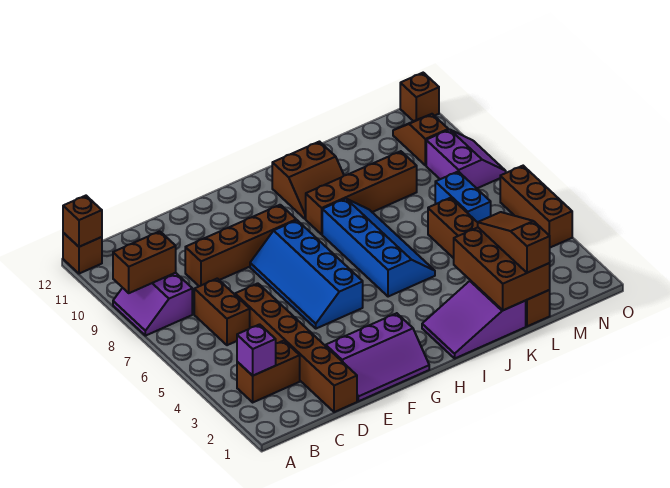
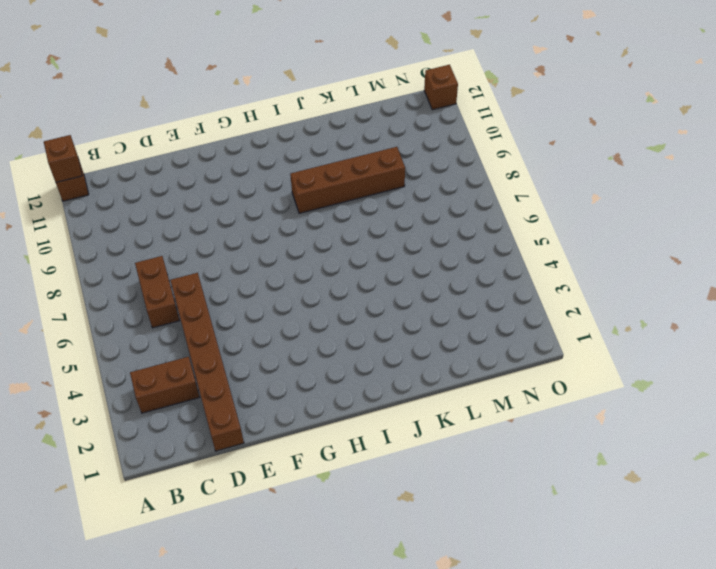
none -> purple slope A8:B9 level 1 top B
none -> brown brick D9:G9 level 1
none -> purple slope E1:G2 level 1 top 2

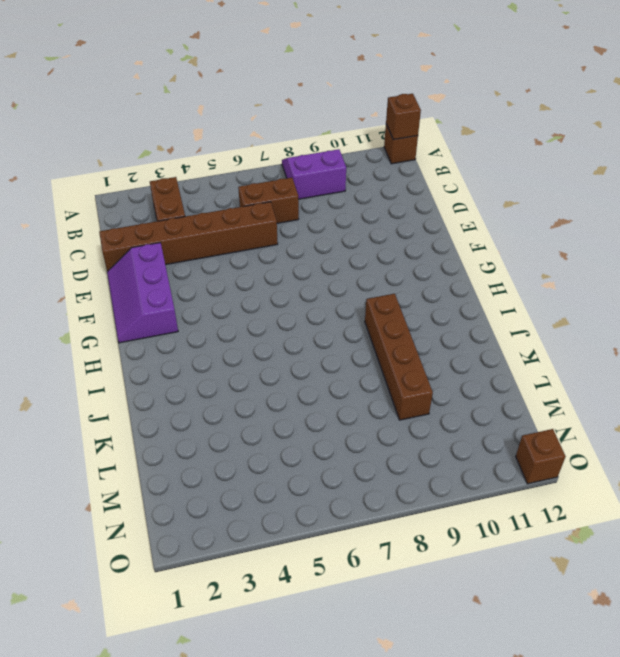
none -> brown brick D9:G9 level 1
none -> blue slope F5:G8 level 1 top G
none -> purple slope I1:K2 level 1 top K

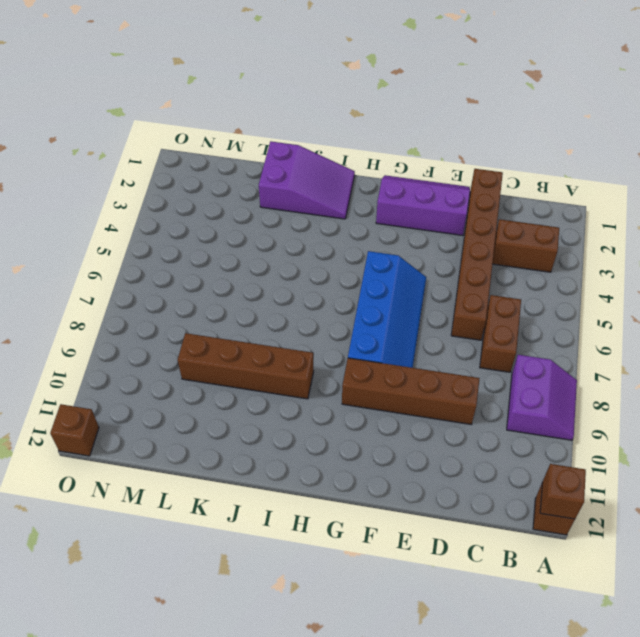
none -> blue slope I5:J8 level 1 top I
none -> brown slope I10:J11 level 1 top 11
none -> brown brick L1:L6 level 1

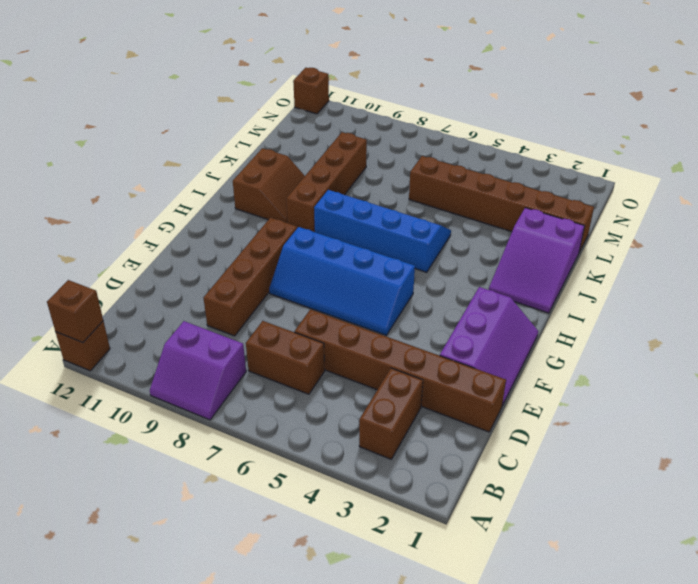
none -> blue brick M6:M7 level 1
none -> purple slope N8:O9 level 1 top N
none -> brown slope N10:N11 level 1 top 10

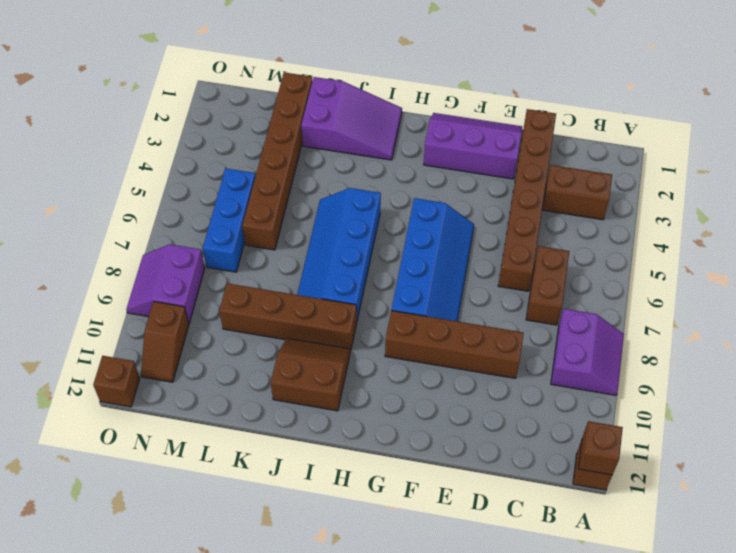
blue brick M5:M7 level 1 -> blue brick M6:M7 level 1
none -> brown brick O4:O6 level 1
none -> brown brick A9:B9 level 2
none -> purple brick B3 level 2

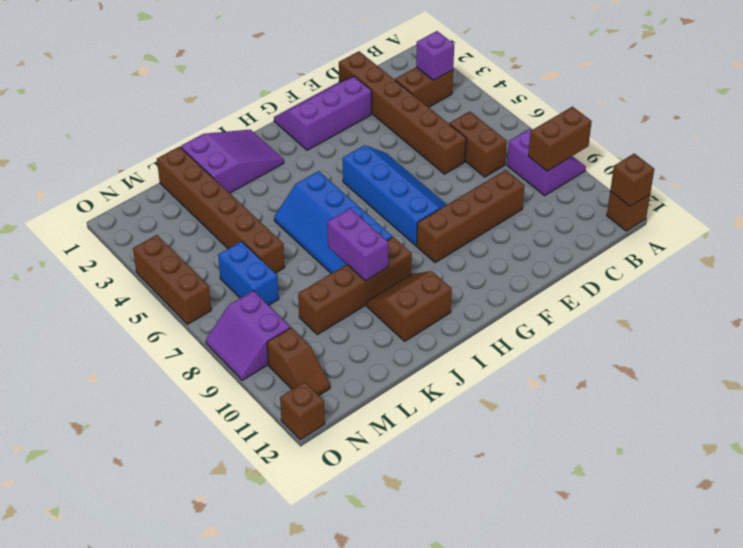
purple brick J8:J9 level 2 -> none
none -> brown brick K1:L3 level 2
none -> brown slope L1:L3 level 3 top 1

